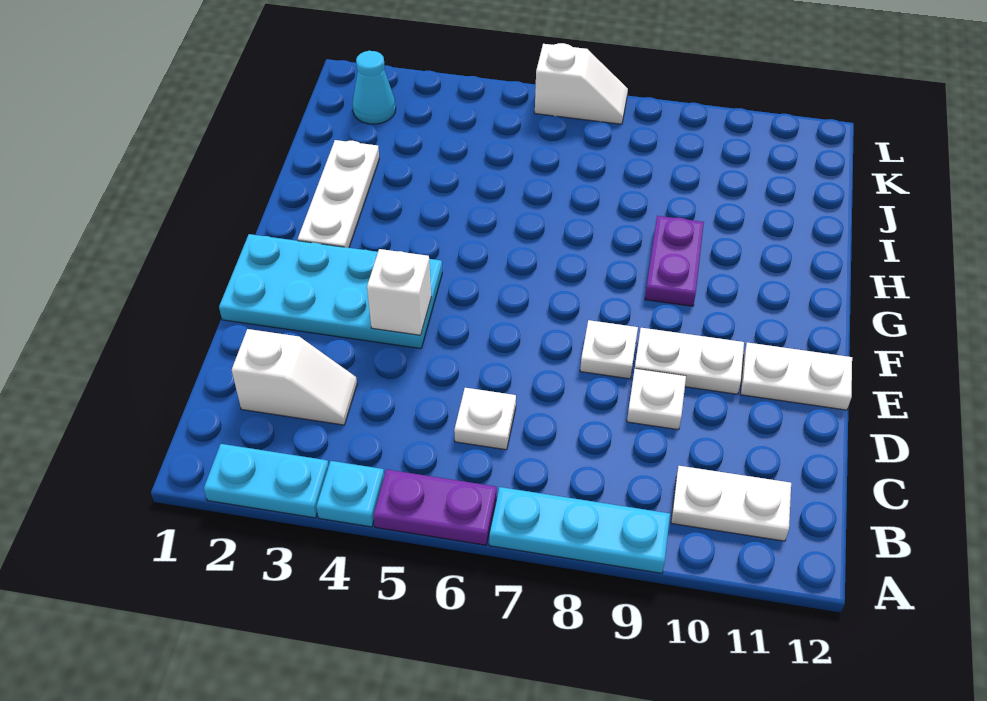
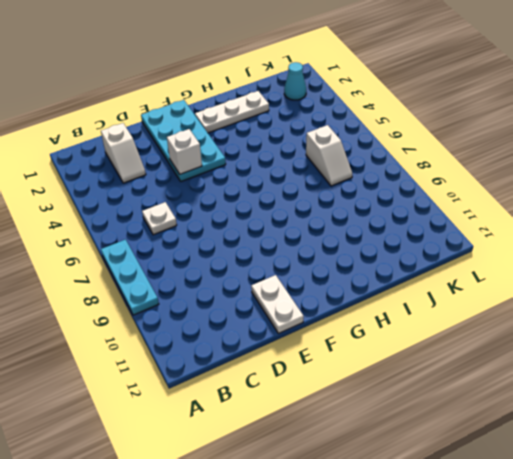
white slope J6:J7 level 1 top 6 -> white slope L6:L7 level 1 top 6
none -> cyan plate A2:A3 level 1
none -> cyan plate A4 level 1
none -> purple plate A5:A6 level 1

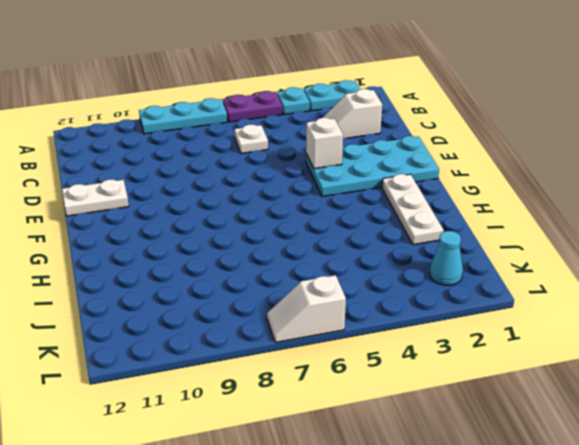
none -> white plate B10:B11 level 1
none -> white plate D9 level 1
none -> white plate E8 level 1

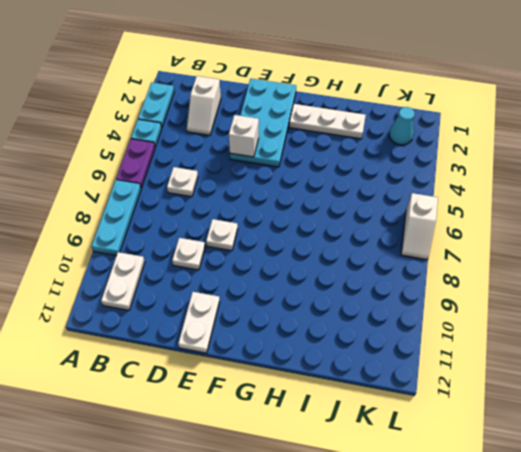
none -> white plate E9:E10 level 1
none -> purple plate G9:H9 level 1

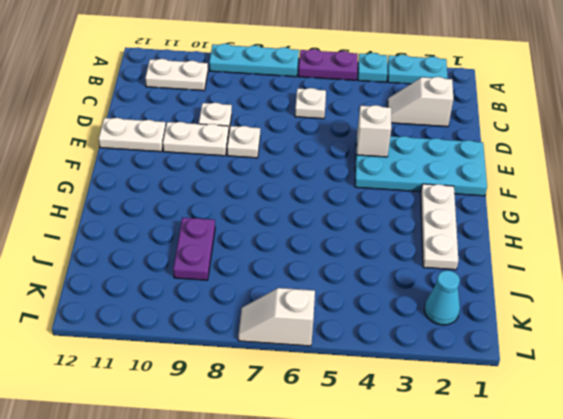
purple plate I9:J9 level 1 -> purple plate G9:H9 level 1

